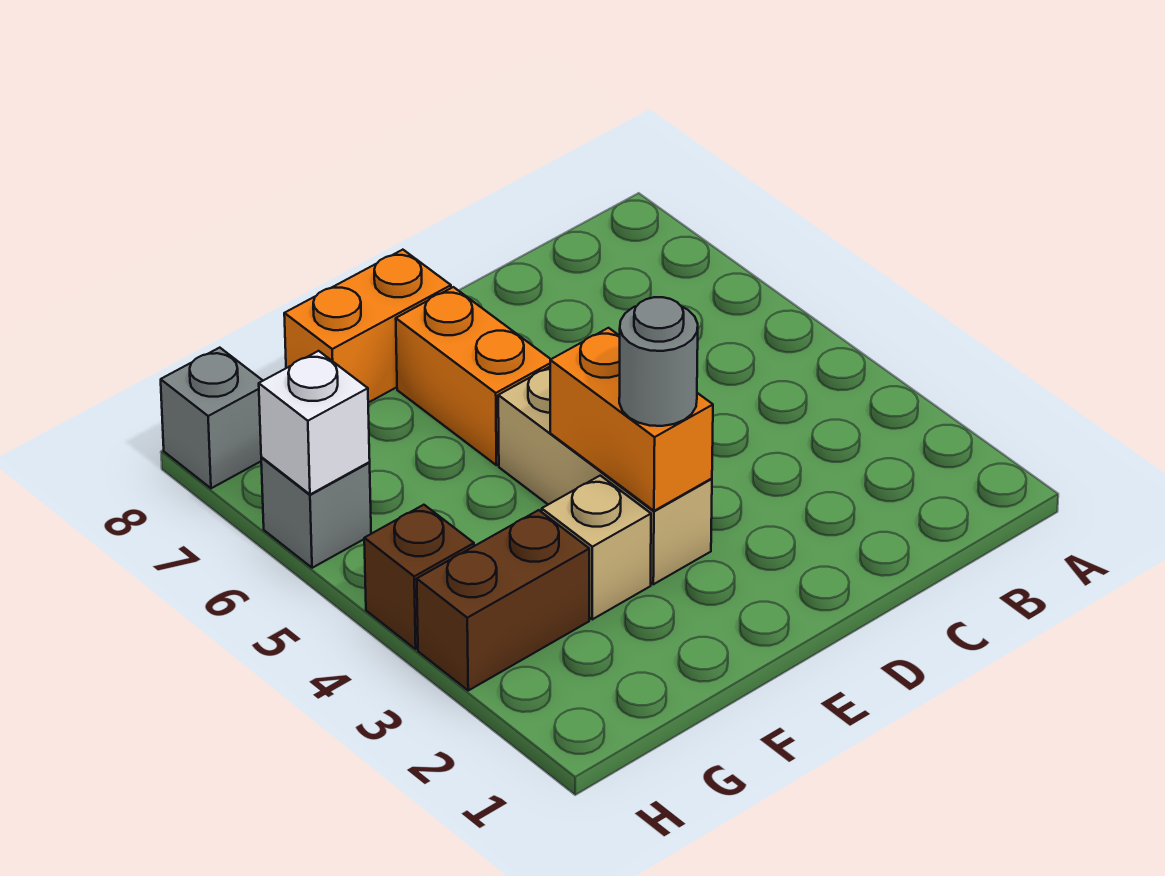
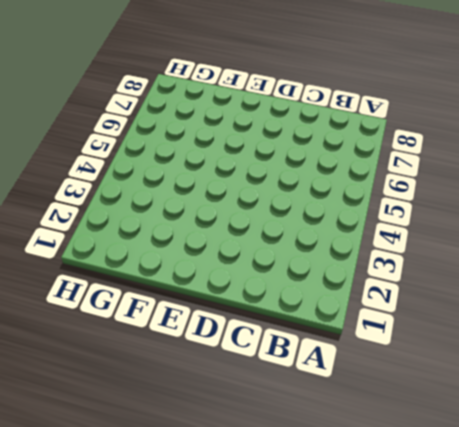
none -> tan brick E3:E5 level 1
none -> orange brick E6:E7 level 1

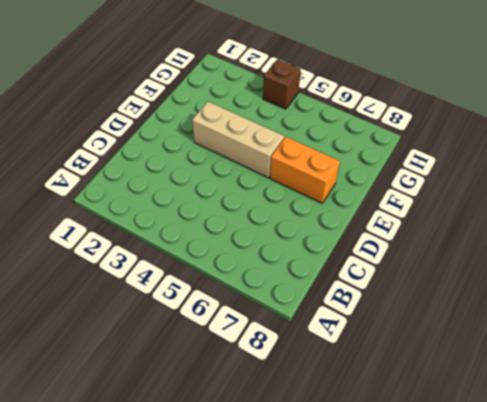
none -> orange brick E8:F8 level 1
none -> tan brick F3 level 1

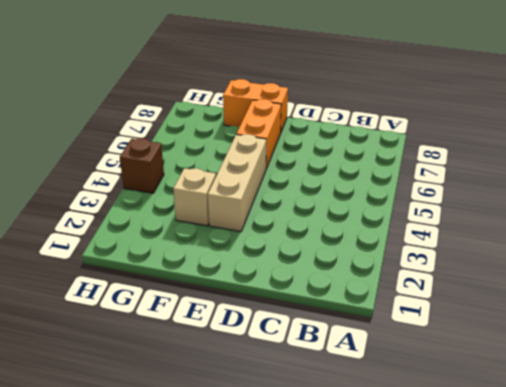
none -> brown brick G3:H3 level 1
none -> grey brick H6 level 1

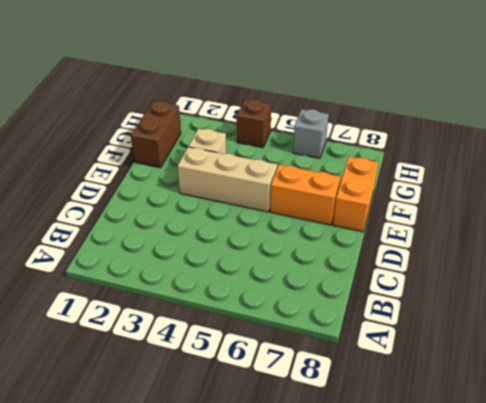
brown brick F1:G1 level 1 -> brown brick G3:H3 level 1
none -> grey brick H8 level 1
none -> orange brick E3:E4 level 2

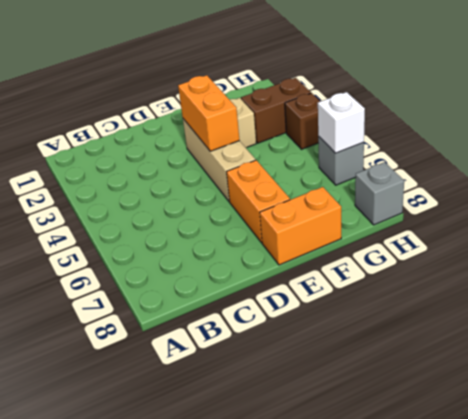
none -> grey round brick E3 level 3

